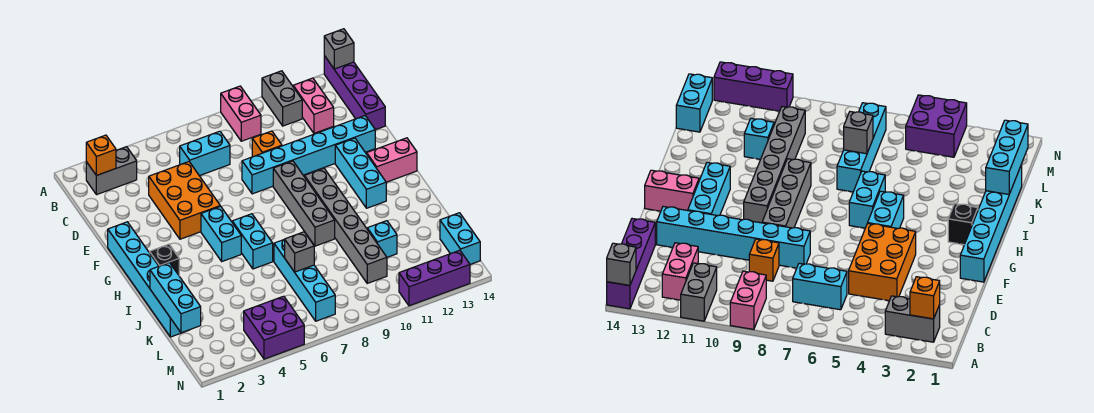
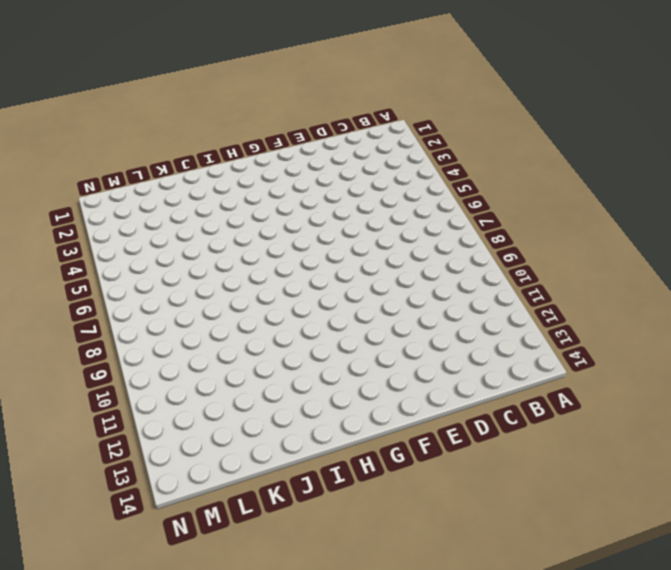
none -> pink brick A9:B9 level 1
none -> grey brick A11:B11 level 1
none -> purple brick A14:D14 level 1

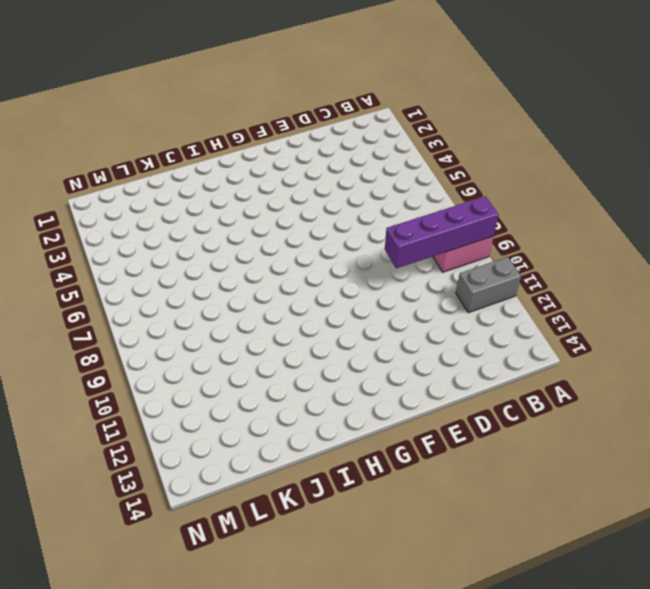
purple brick A9:D9 level 2 -> purple brick A14:D14 level 1
none -> grey brick B2:B3 level 1
none -> pink brick B12:C12 level 1
none -> cyan brick C6:C7 level 1

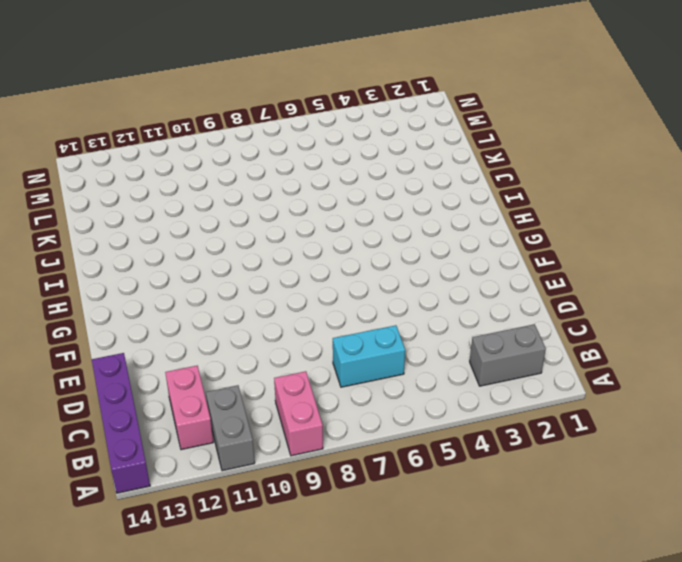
none -> orange brick D4:F5 level 1
none -> orange brick D9 level 1
none -> cyan brick E8:E13 level 1

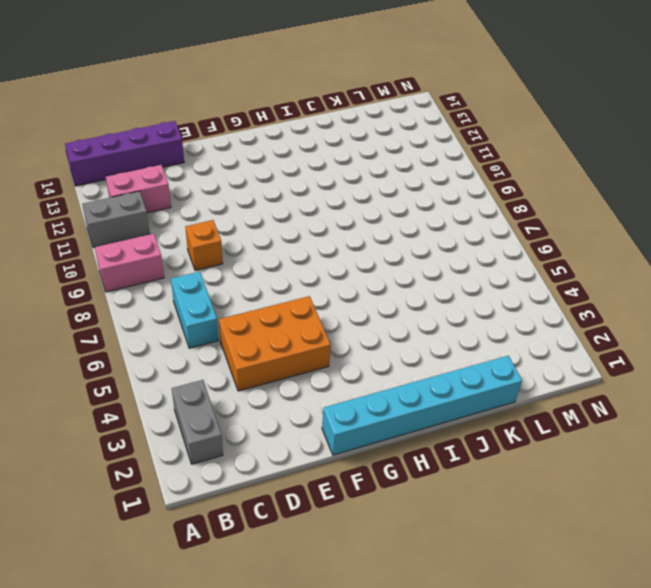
none -> cyan brick E8:E13 level 1
none -> grey brick F9:I9 level 1
none -> cyan brick F12:H12 level 1

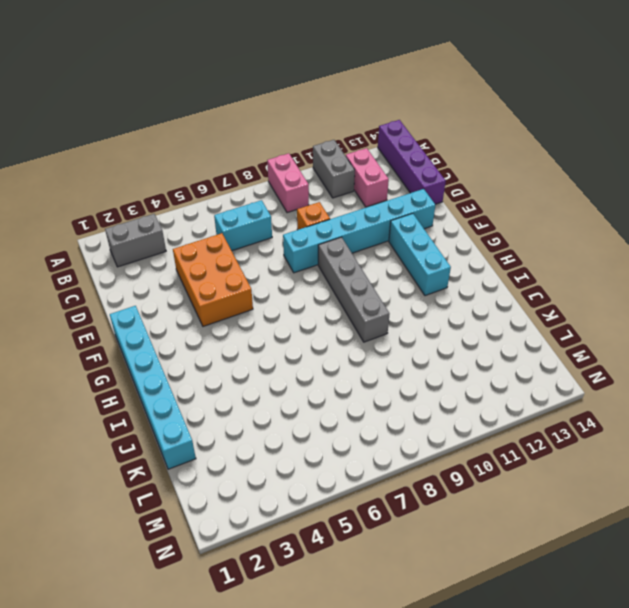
none -> cyan brick G5:H5 level 1
none -> grey brick G10:L10 level 1
none -> pink brick G13:G14 level 1

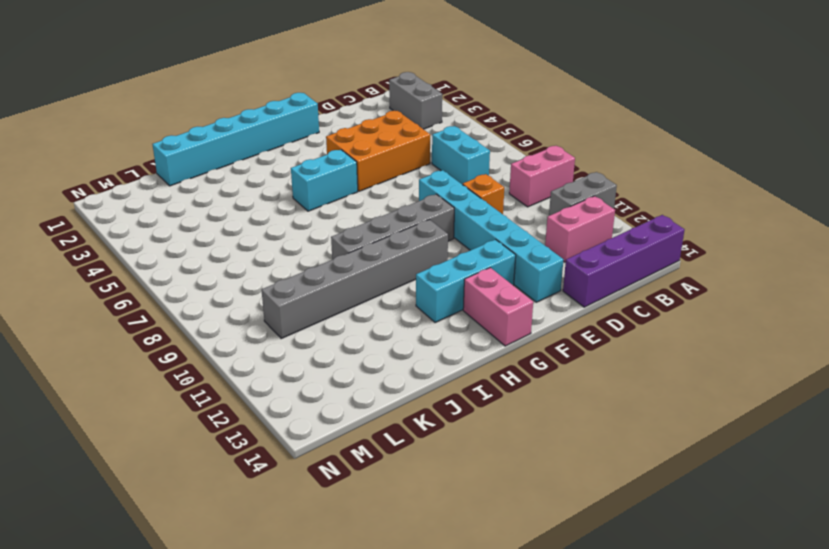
none -> black brick H2 level 1
none -> cyan brick H6:I6 level 1
none -> cyan brick J7:M7 level 1

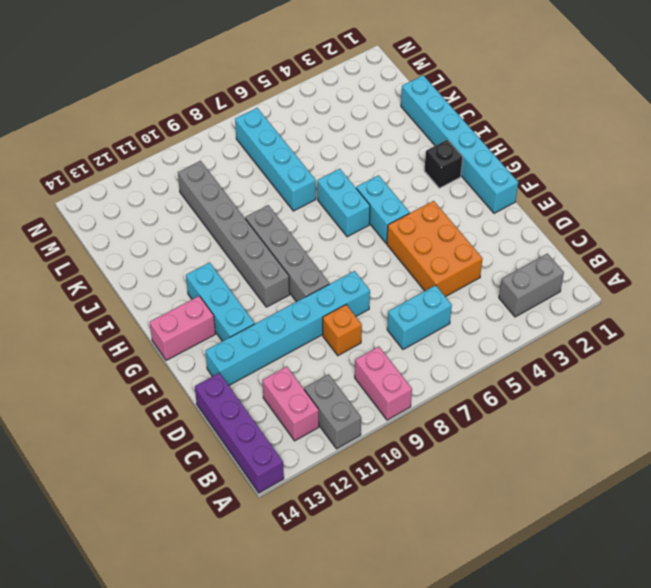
none -> cyan brick K11 level 1
none -> cyan brick L14:M14 level 1
none -> purple brick M4:N5 level 1

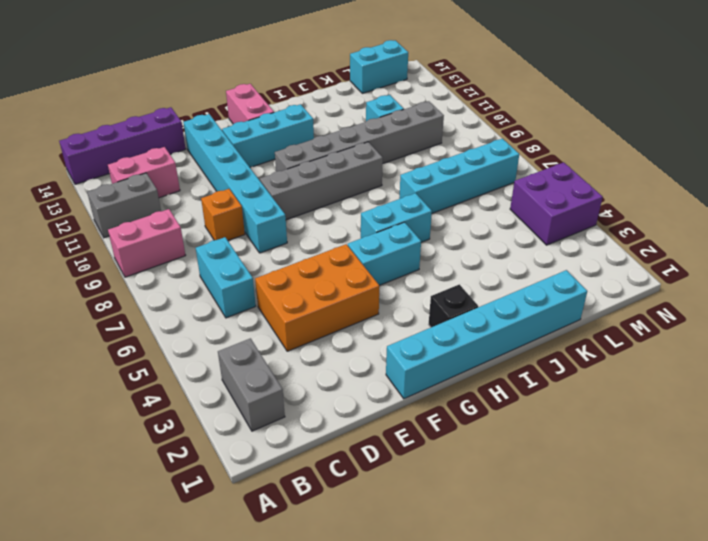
none -> purple brick N11:N13 level 1
none -> grey brick A14 level 2
none -> orange brick B2 level 2

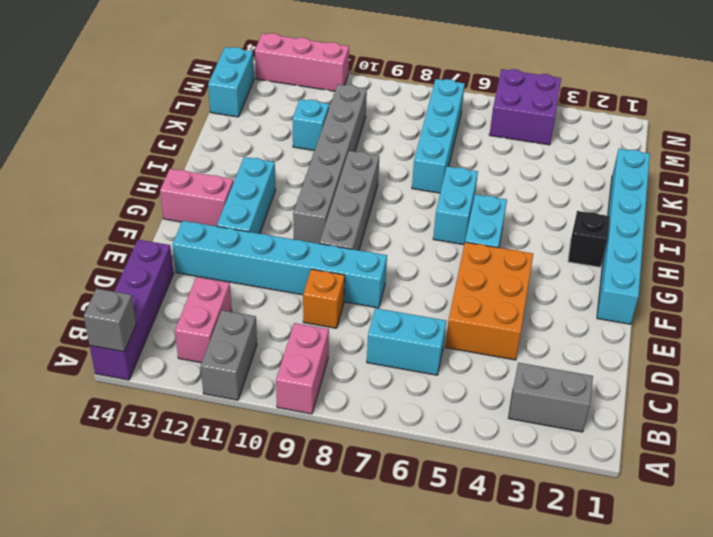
pink brick N11:N13 level 1 -> purple brick N11:N13 level 1
none -> orange brick B2 level 2
none -> cyan brick J1:L1 level 2
none -> grey brick K7 level 2

